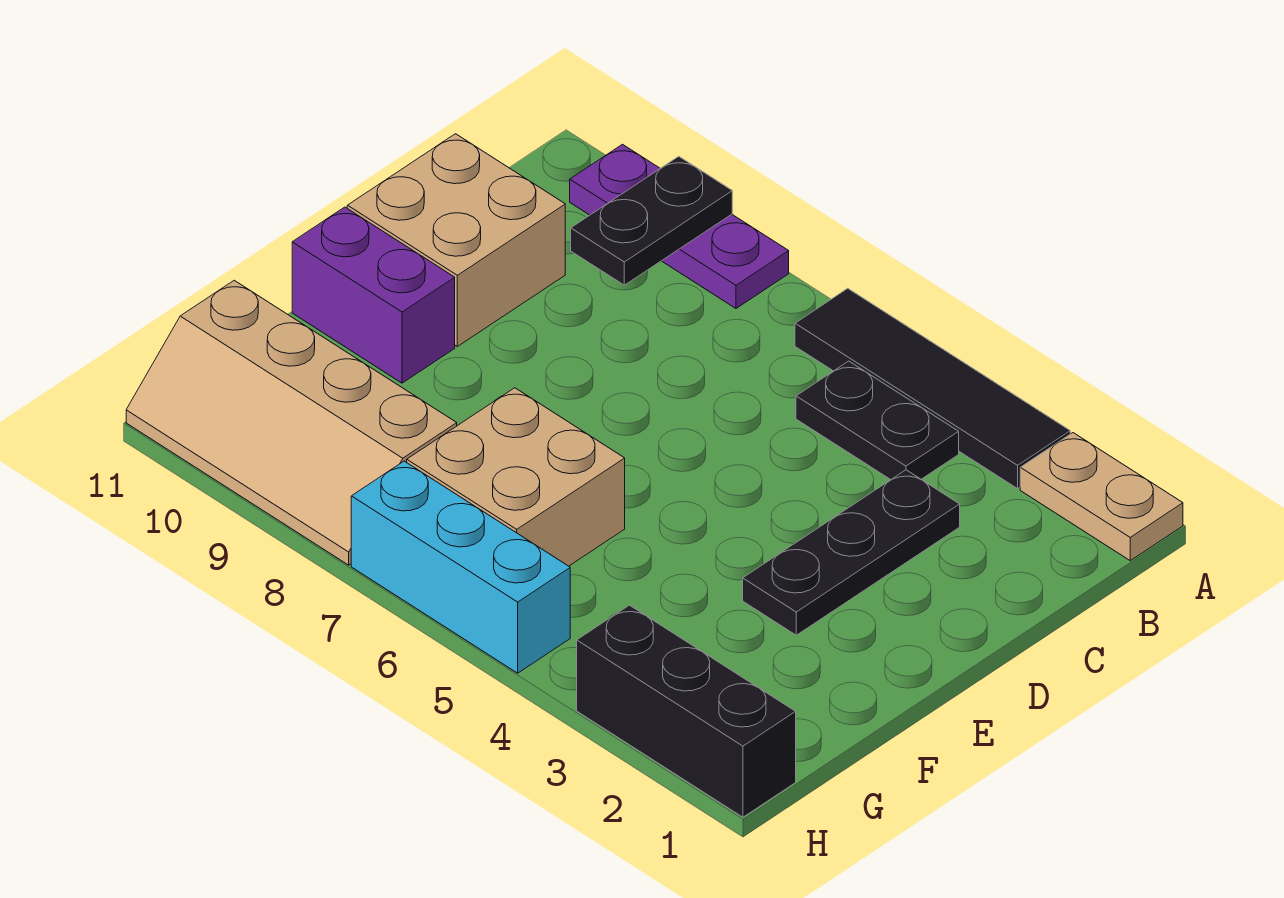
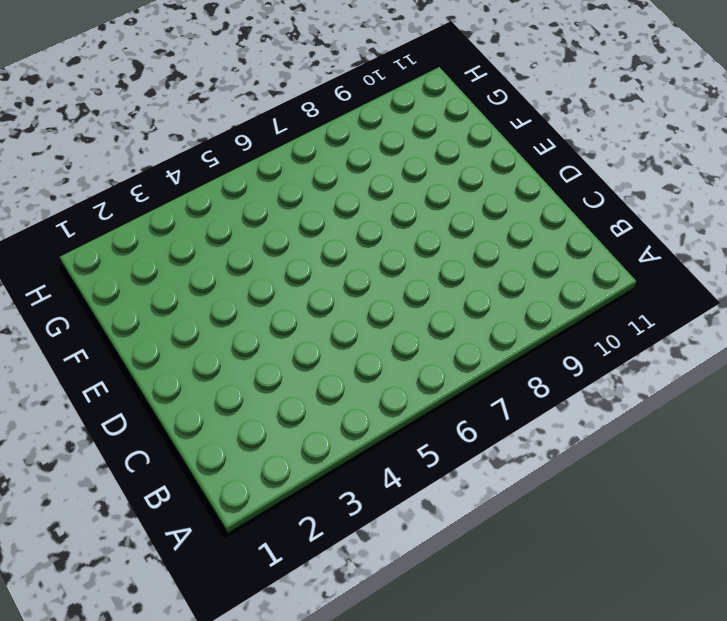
none -> tan plate A1:A2 level 1
none -> black tile A3:A6 level 1
none -> purple plate A8:A10 level 1

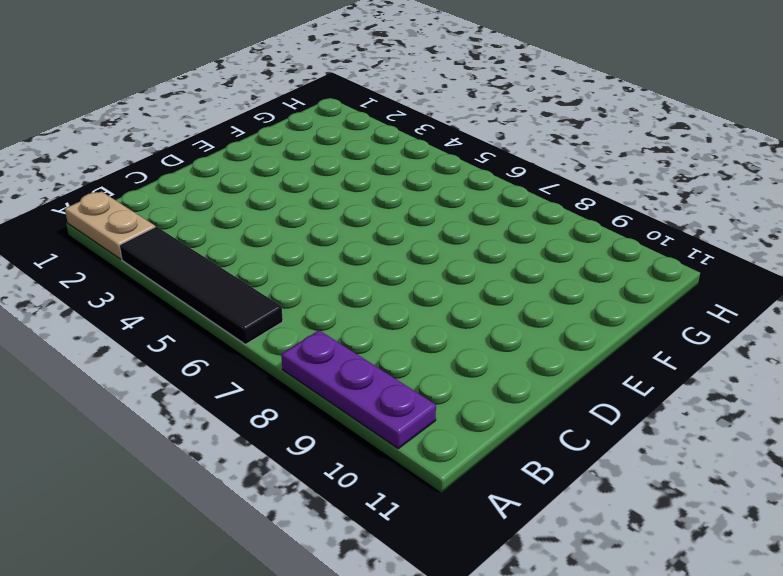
none -> black plate B4:B5 level 1
none -> black plate C3:E3 level 1
none -> tan brick C10:D11 level 1

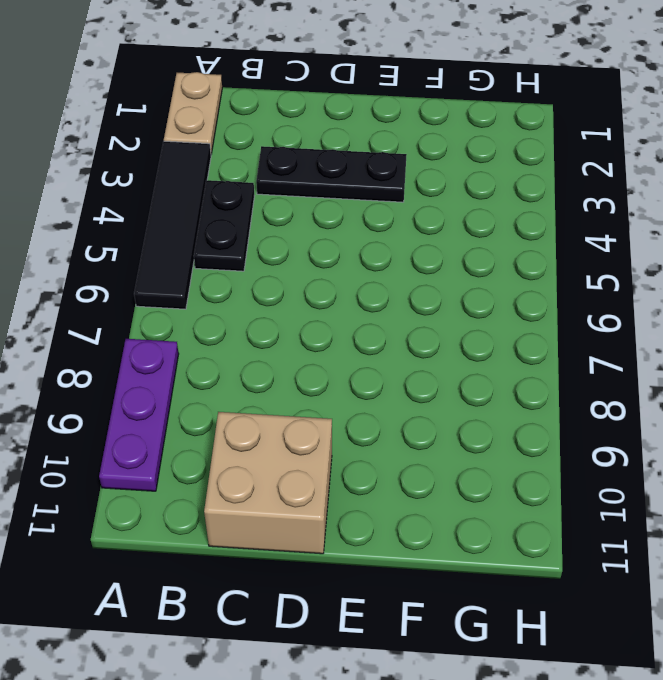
none -> purple brick E10:E11 level 1
none -> tan brick F6:G7 level 1
none -> tan slope G8:H11 level 1 top G

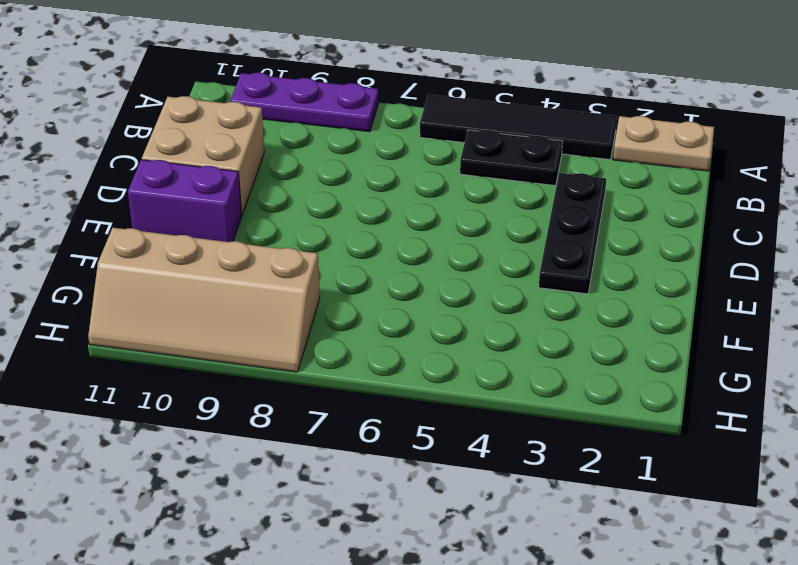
none -> tan brick F6:G7 level 1
none -> black brick H1:H3 level 1
none -> cyan brick H5:H7 level 1

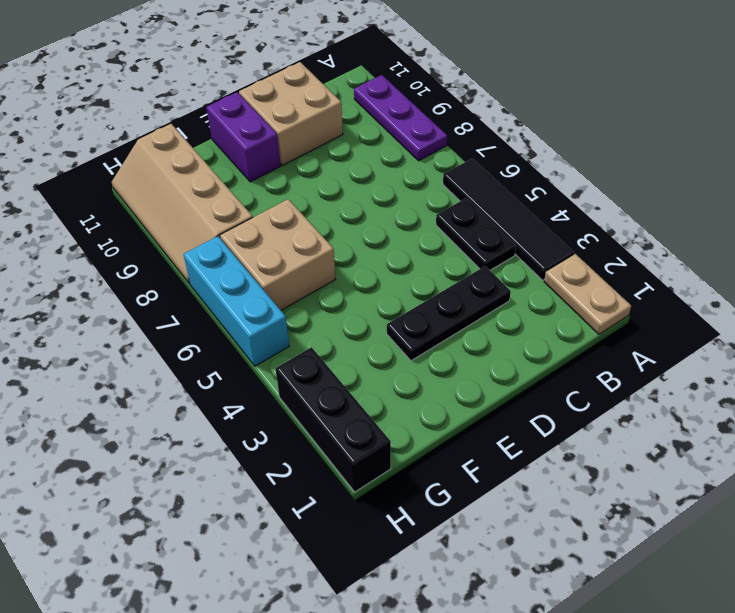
none -> black plate A9:B9 level 2

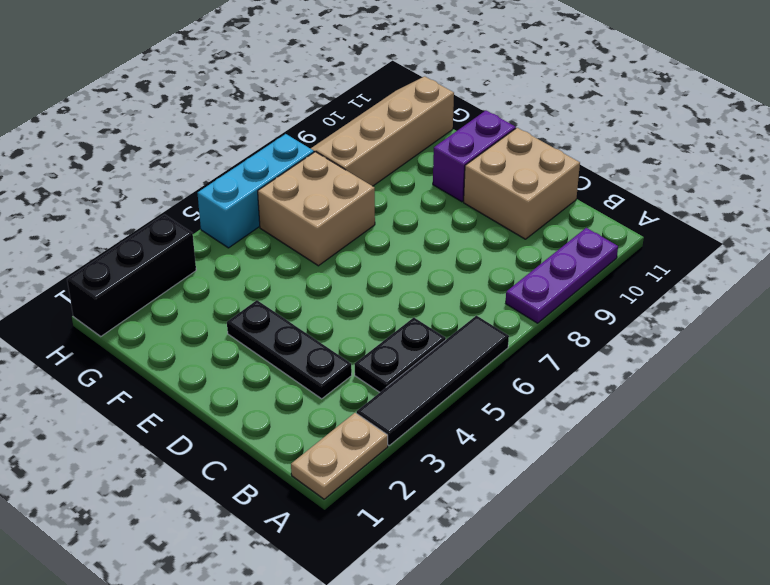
none -> black plate A9:B9 level 2

